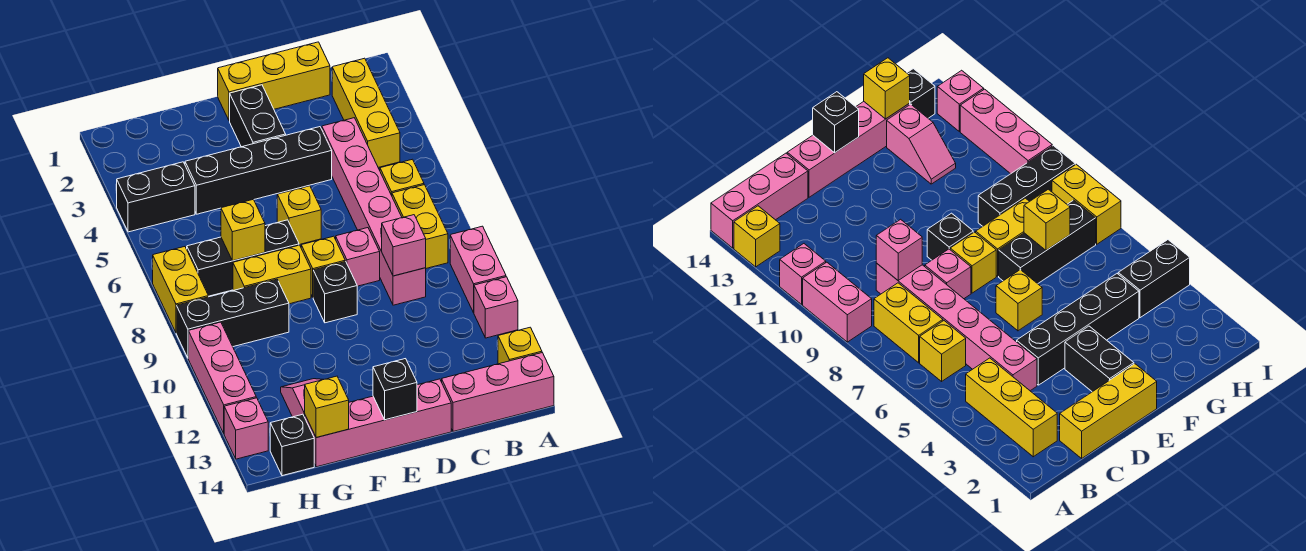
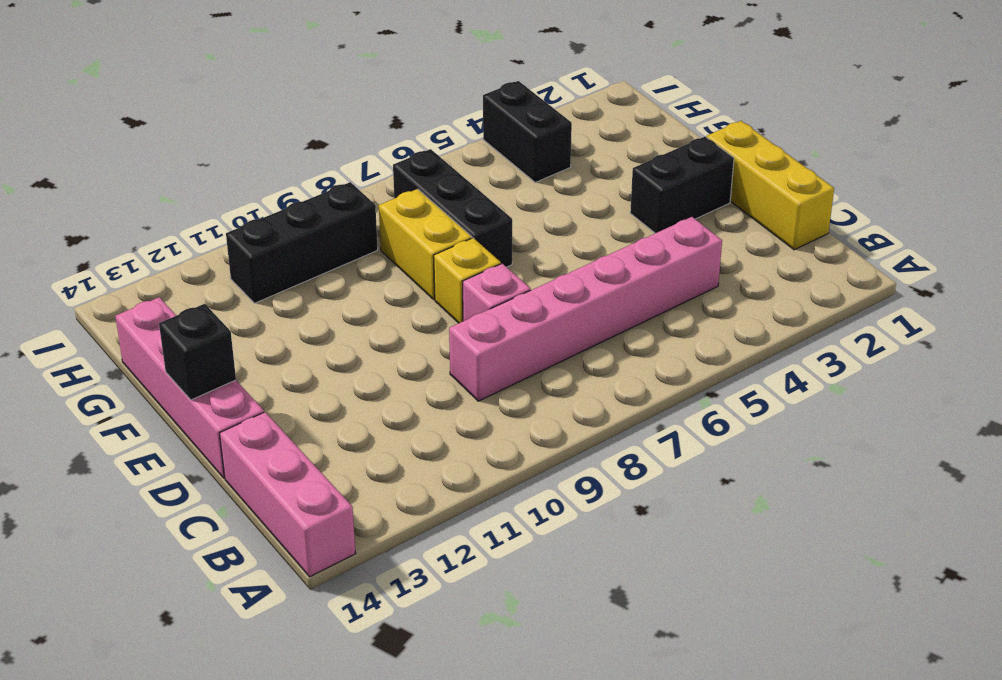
black brick H9:H11 level 1 -> black brick G9:I9 level 1
none -> pink brick A9:A10 level 1
none -> pink brick A11 level 1
none -> yellow brick A13 level 1

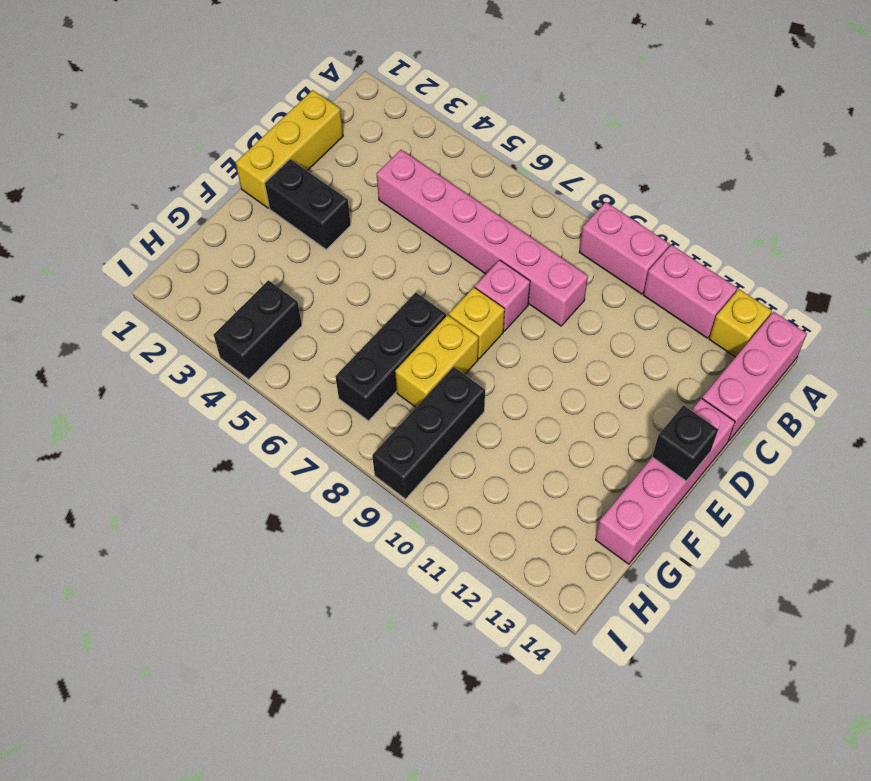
pink brick A11:A12 level 1 -> pink brick A11 level 1
none -> yellow brick B2:B4 level 1
none -> yellow brick B6 level 1
none -> yellow brick B7:B8 level 1

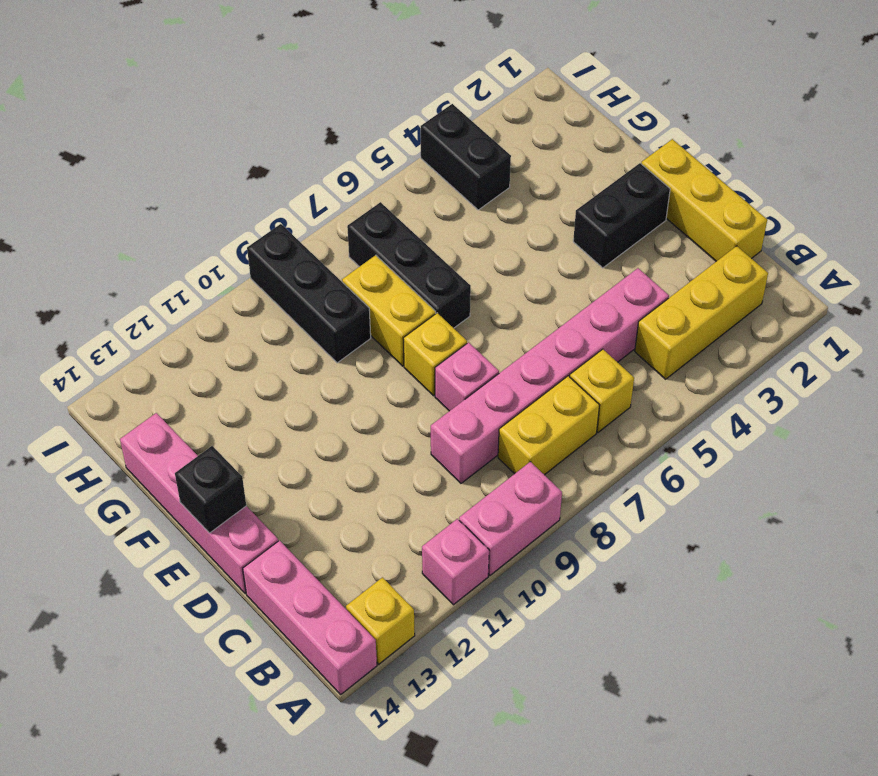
none -> black brick D4:G4 level 1
none -> yellow brick E6 level 1
none -> black brick E9 level 1

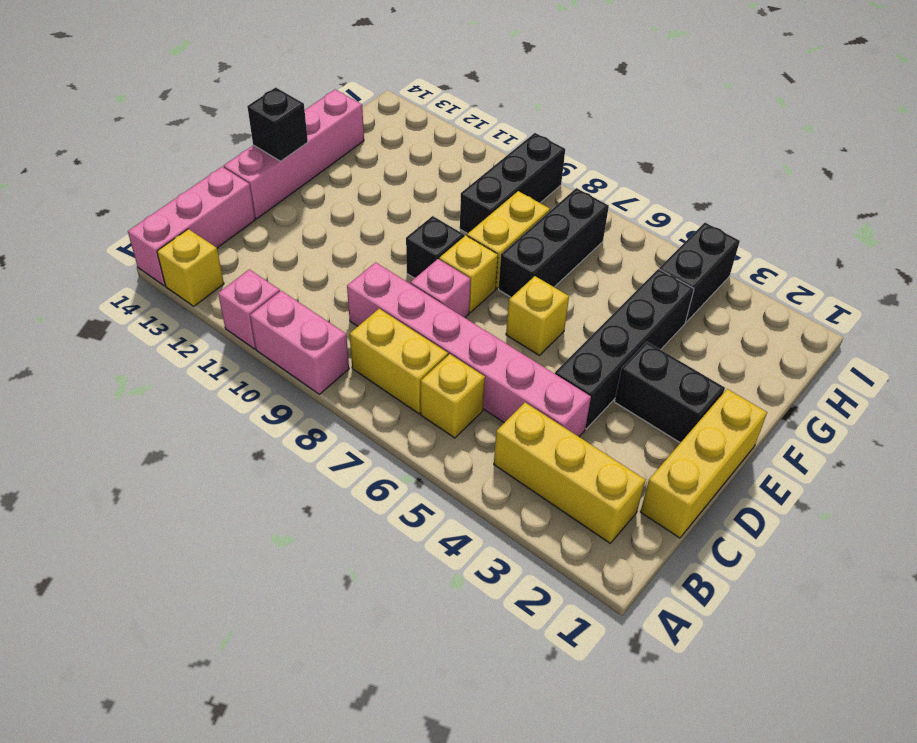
none -> pink slope G12:G13 level 1 top 13
none -> black brick H14 level 1
none -> yellow brick I7:I8 level 1

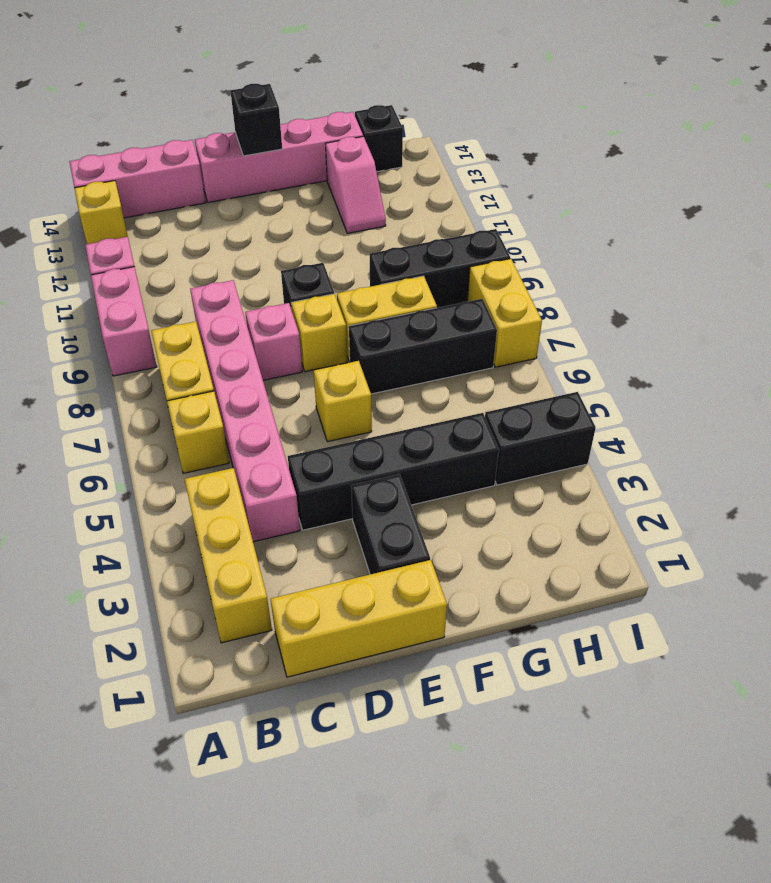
none -> pink brick I10:I12 level 1
none -> pink brick I13 level 1
none -> pink brick C9 level 2

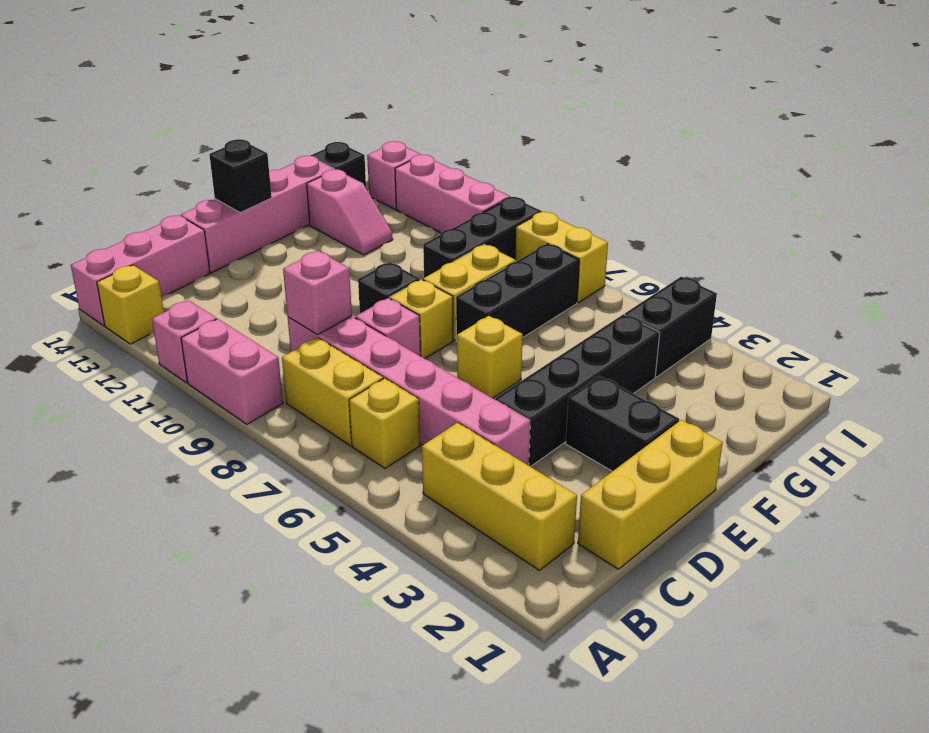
none -> yellow brick G7 level 2
none -> yellow brick G14 level 2

